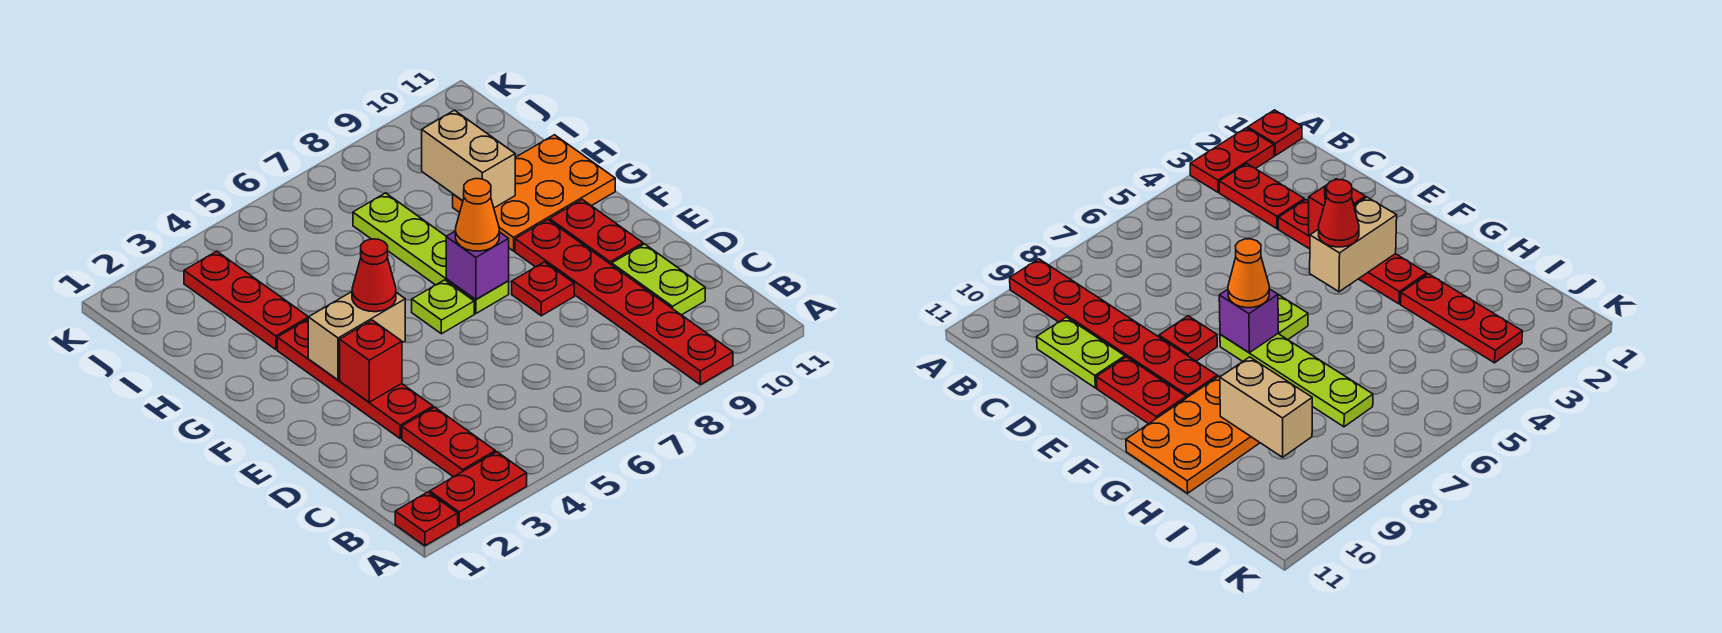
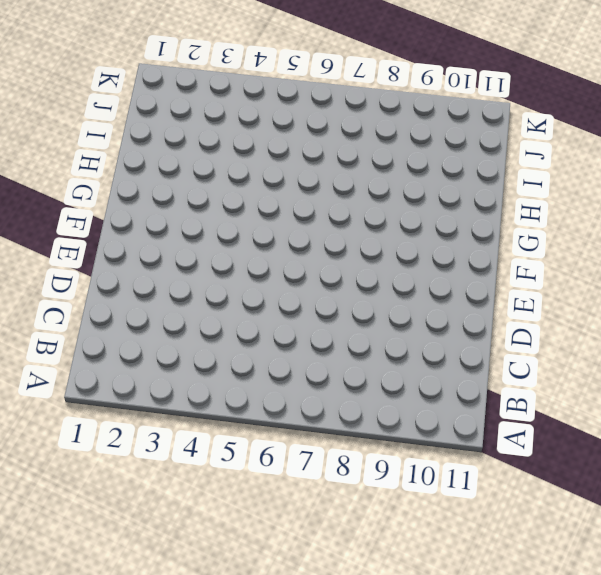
none -> red plate A1 level 1
none -> red plate A2:A3 level 1
none -> red plate A9:F9 level 1

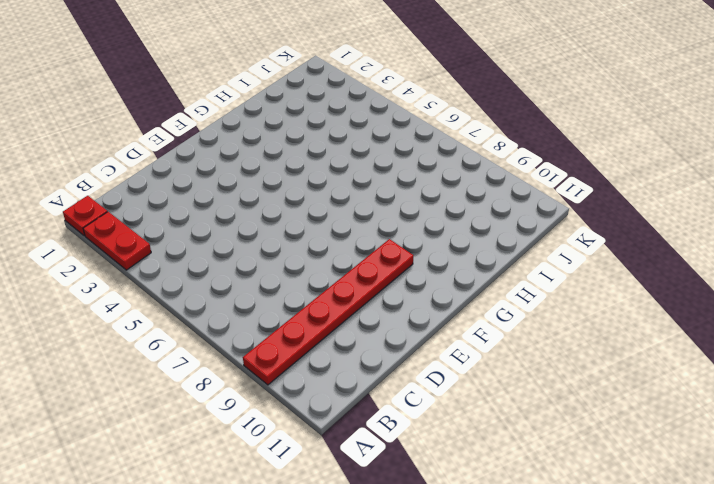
none -> red plate B3:C3 level 1
none -> lime plate C10:D10 level 1
none -> red plate D3:G3 level 1

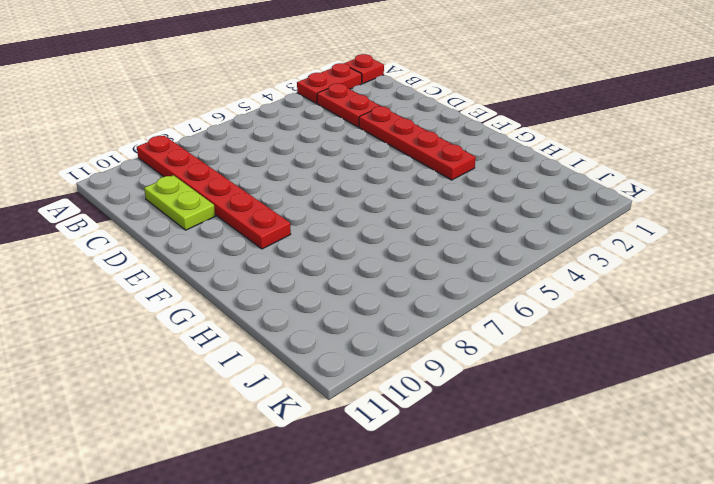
none -> red plate E8 level 1
none -> red plate E10:F10 level 1
none -> lime plate F6 level 1

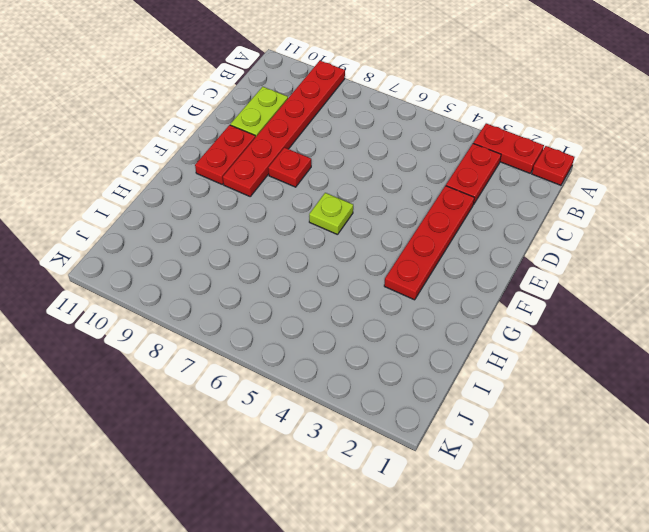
none -> lime plate F7:I7 level 1
none -> orange plate G9:H11 level 1
none -> red plate H3:J3 level 1

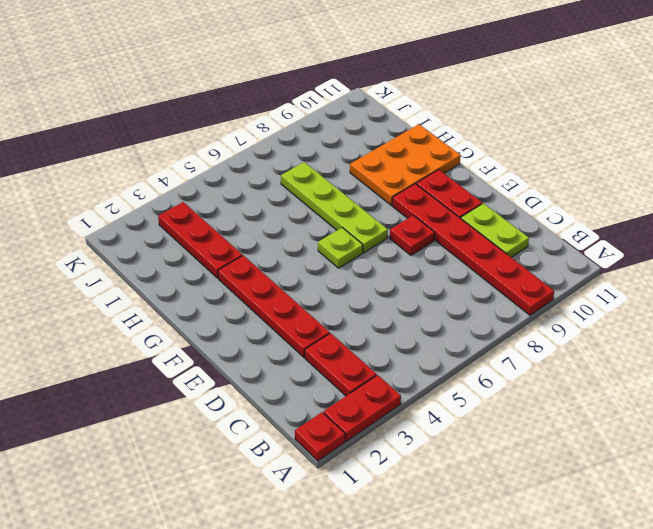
none -> red brick E3 level 2
none -> tan brick F3:F4 level 2
none -> purple brick F7 level 2

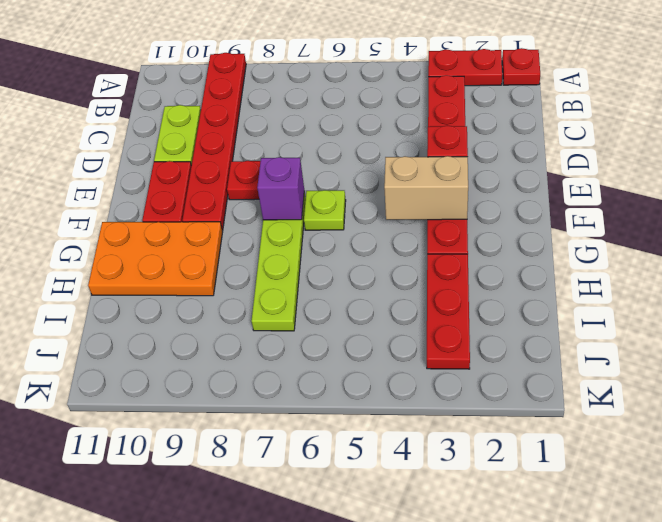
none -> tan brick H9:I9 level 2
none -> red cone F4 level 3
none -> orange cone F7 level 3

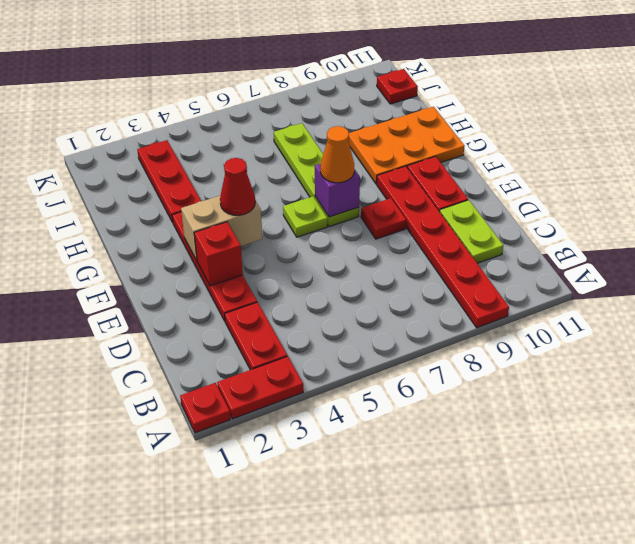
red plate J11 level 1 -> none
none -> tan brick H9:I9 level 2

